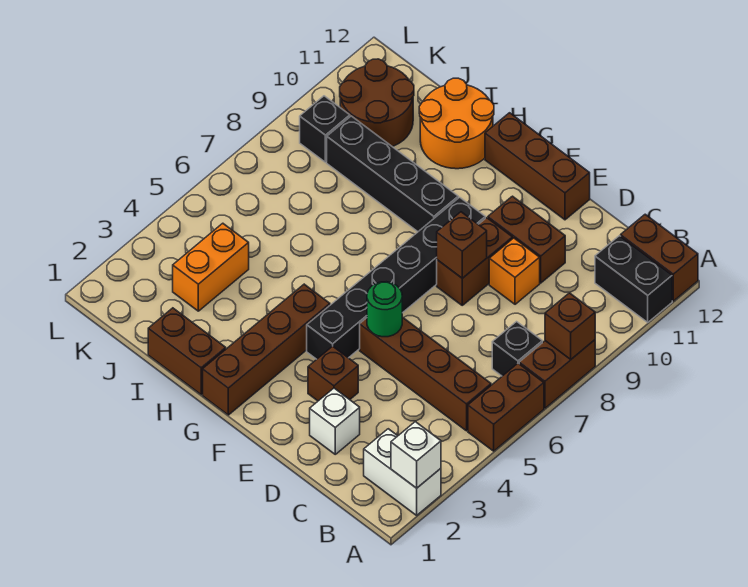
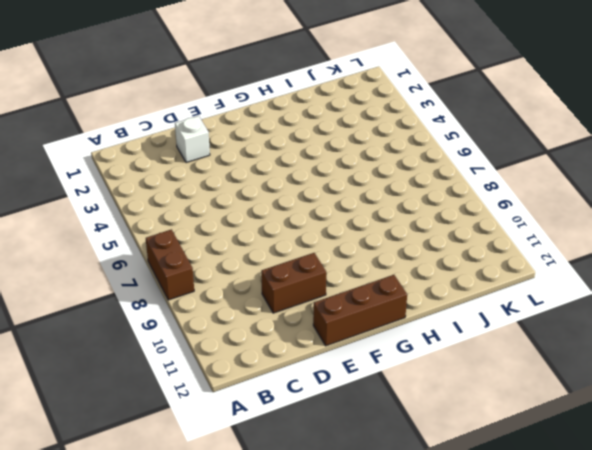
none -> white brick A2:B2 level 1
none -> brown brick A5:A6 level 1
none -> black brick A11:B11 level 1

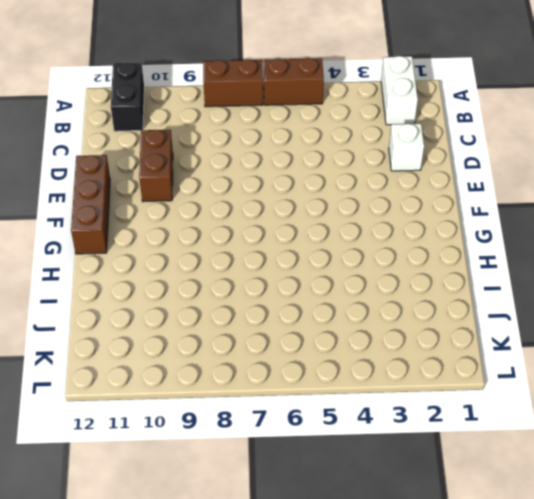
none -> brown brick A12:B12 level 1
none -> brown brick B5:E5 level 1
none -> black brick B7 level 1

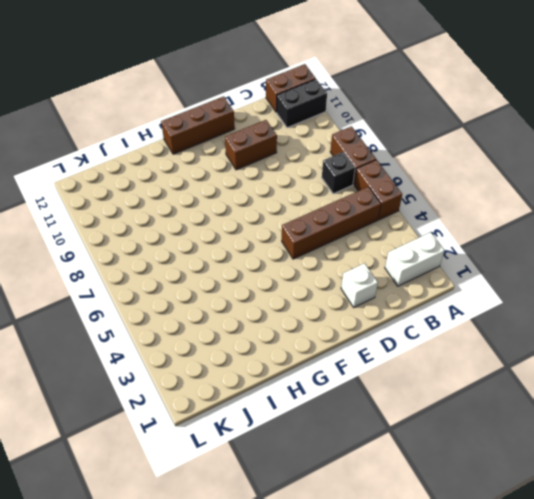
none -> orange brick D9 level 1
none -> brown brick E3 level 1
none -> brown brick E8:E9 level 1

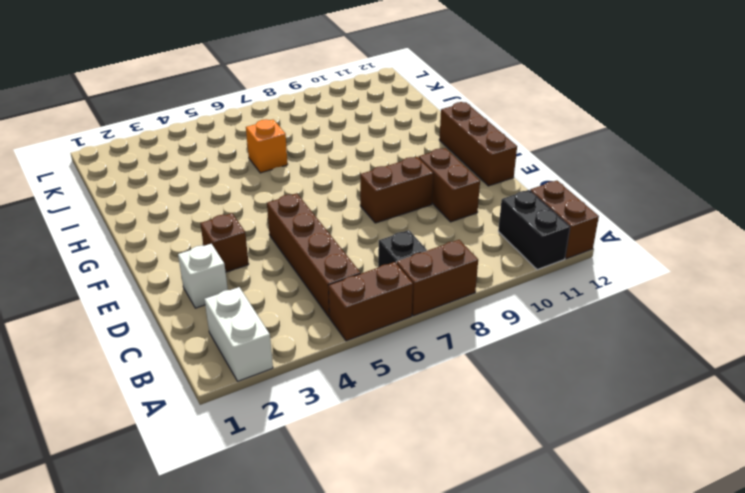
orange brick I6 level 1 -> orange brick D9 level 1
none -> black brick F4:F9 level 1
none -> brown brick G1:G4 level 1
none -> black brick G9:J9 level 1

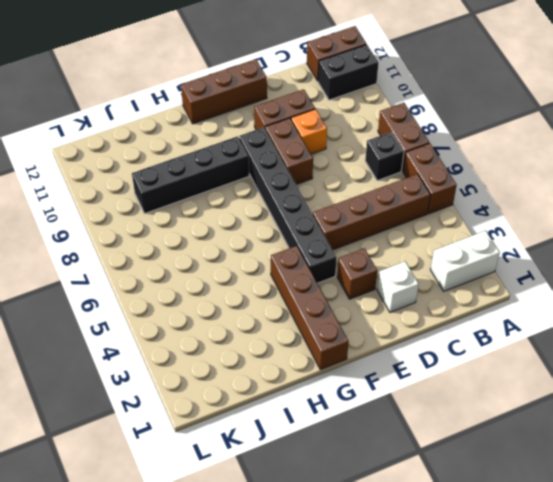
none -> brown brick H1:I1 level 1
none -> orange round brick H11:I12 level 1
none -> orange brick J3:J4 level 1

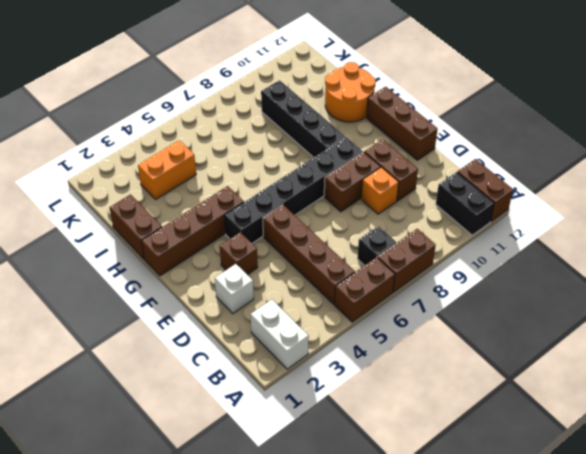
none -> brown round brick J10:K11 level 1
none -> black brick K9 level 1
none -> white brick A2 level 2

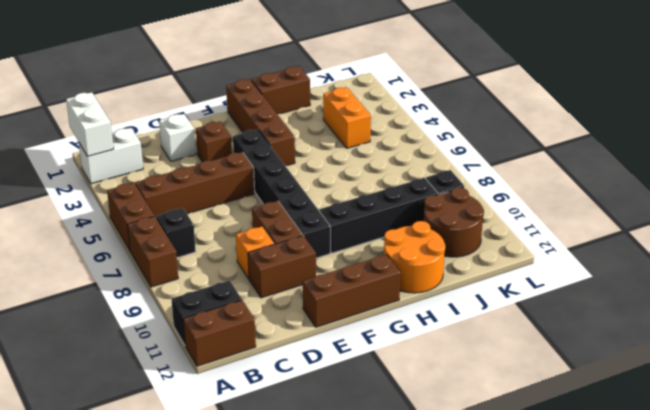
white brick A1:A2 level 2 -> white brick A2 level 2
none -> brown brick A8 level 2
none -> green round brick E5 level 2
none -> brown brick E8 level 2

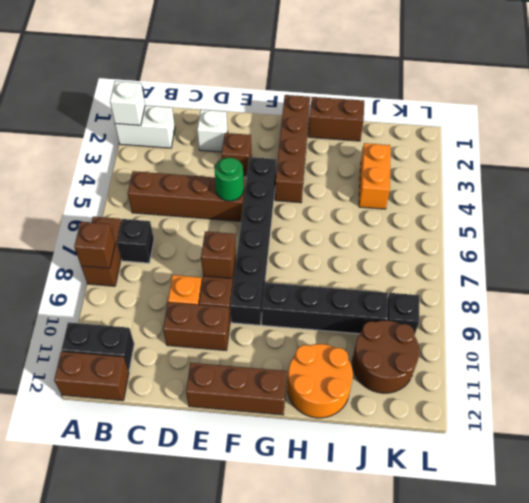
none -> brown brick A5:A6 level 1

